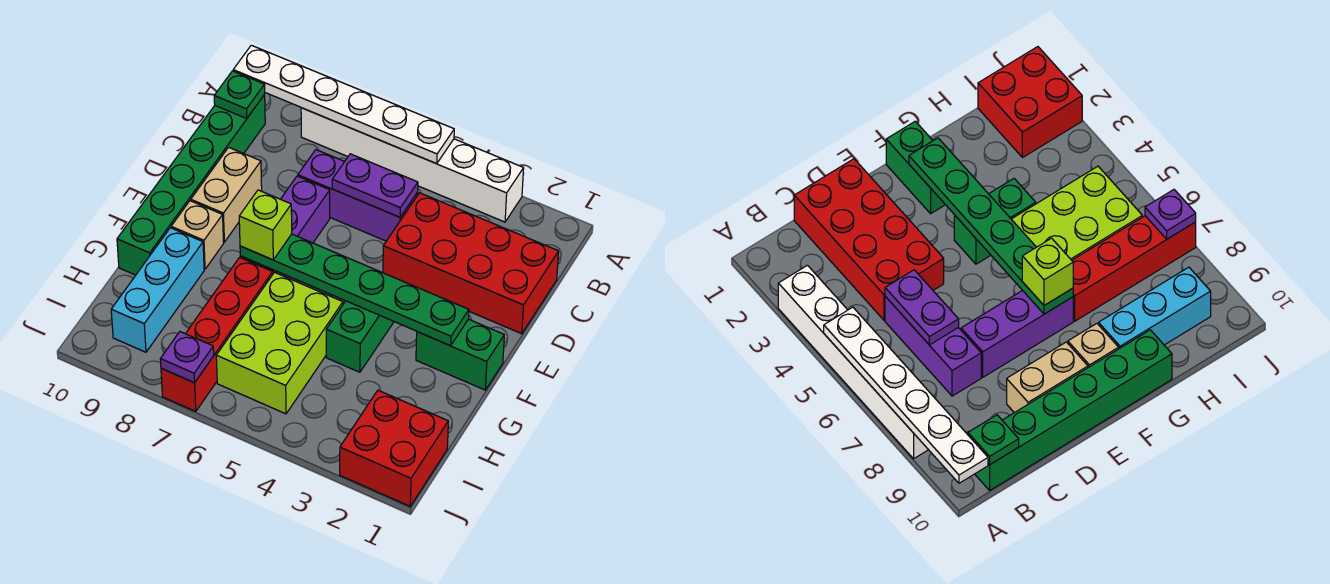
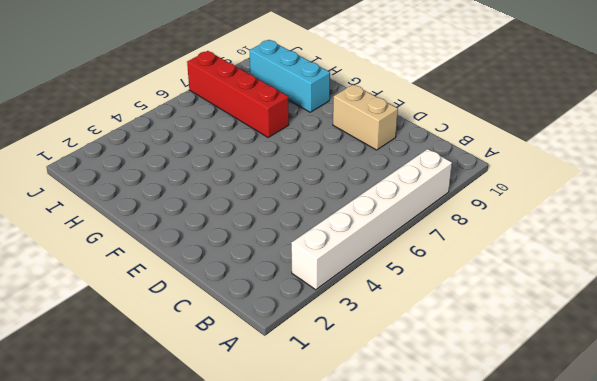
none -> green brick B10:G10 level 1
none -> red brick C1:D4 level 1
none -> purple brick C5:C7 level 1

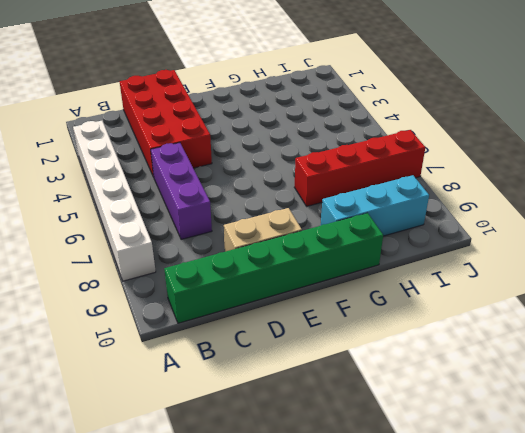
none -> purple brick D7:F7 level 1
none -> green brick F1:F2 level 1
none -> green brick F4:G4 level 1

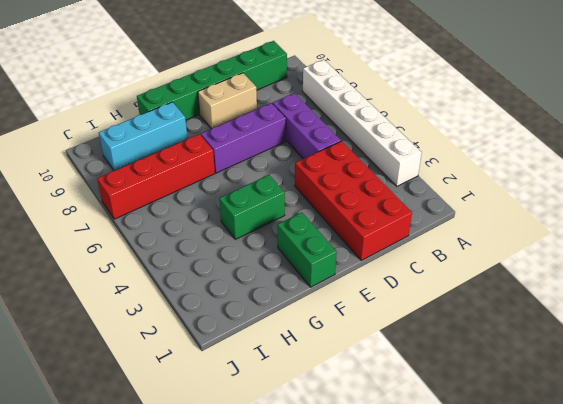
none -> tan brick F9 level 1
none -> lime brick G5:I6 level 1
none -> red brick I1:J2 level 1

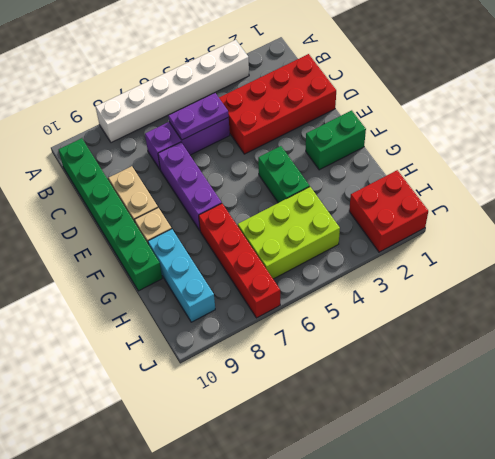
lime brick H4:I6 level 1 -> lime brick G5:I6 level 1
none -> white plate A5:A10 level 2
none -> green plate B10 level 2
none -> green plate F2:F7 level 2

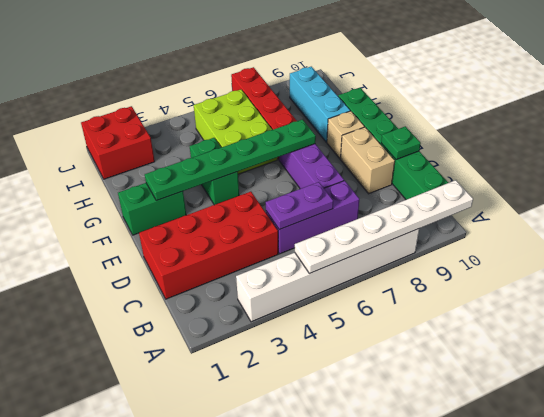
green plate D10 level 2 -> green plate B10 level 2
none -> purple plate J7 level 2
none -> lime brick F7 level 3

